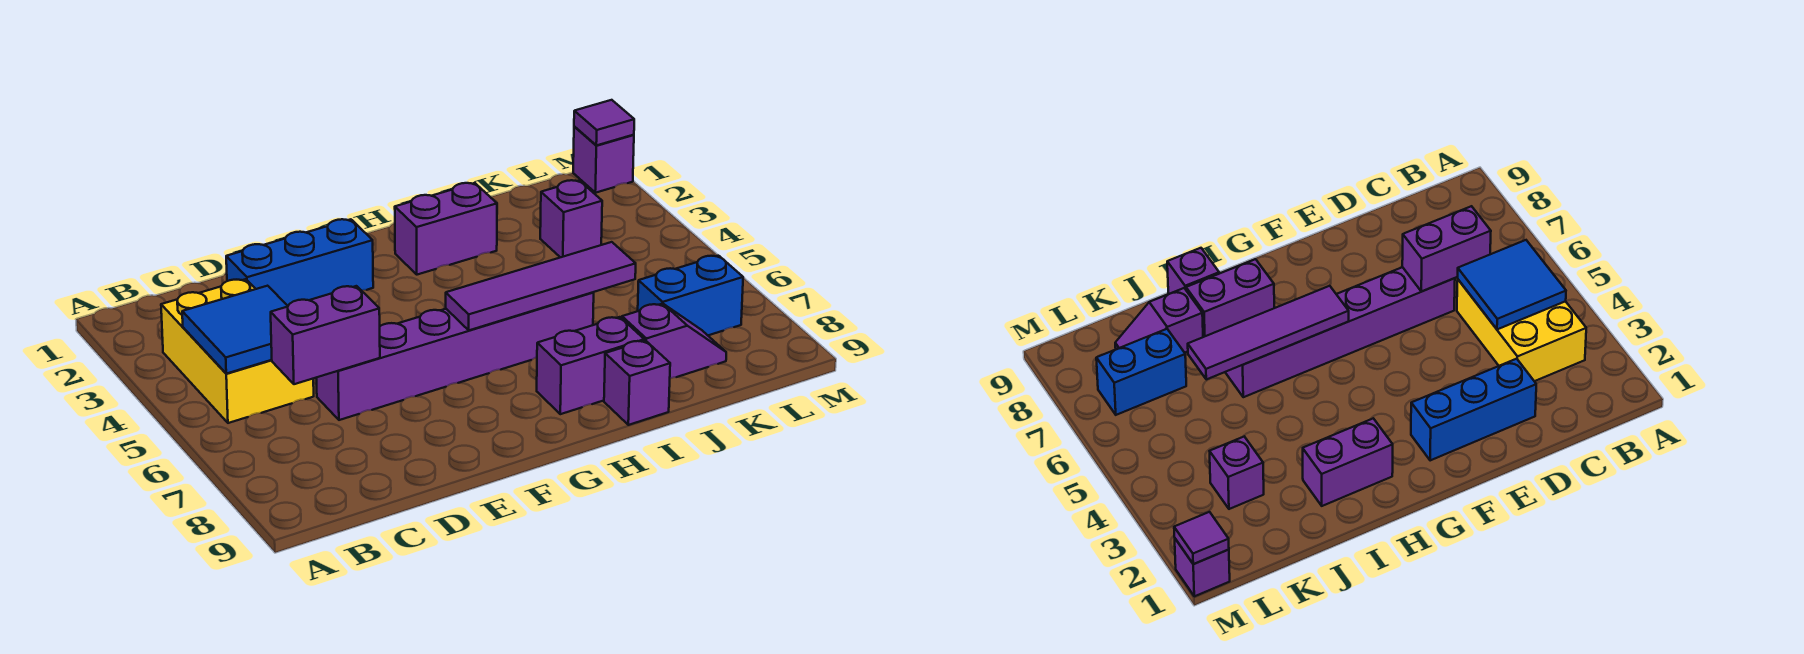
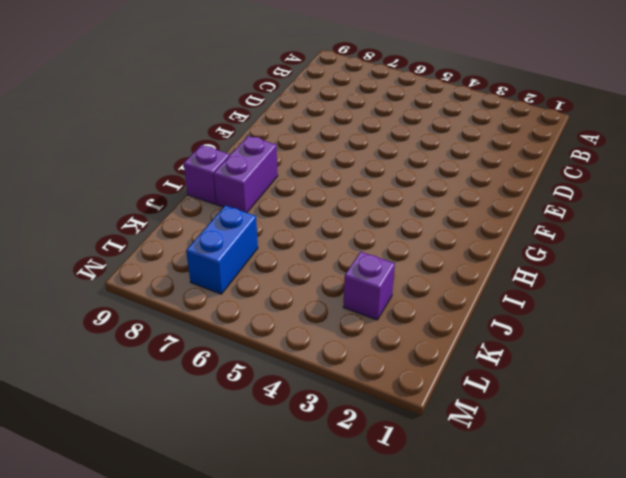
none -> yellow brick B3:C5 level 1
none -> blue brick D2:F2 level 1
none -> purple brick D6:I6 level 1

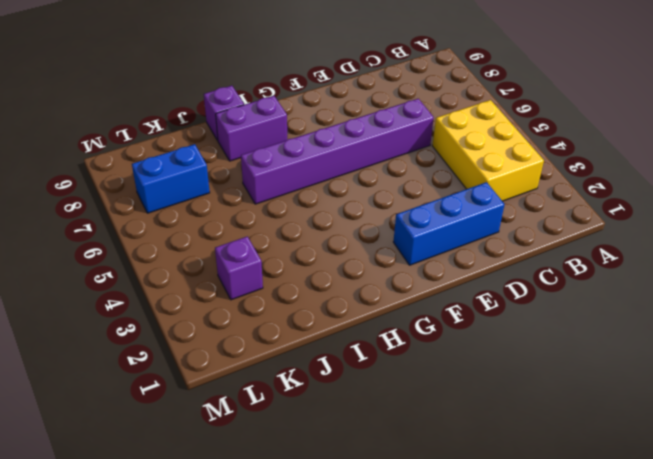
none -> purple brick H2:I2 level 1
none -> purple slope J8:K8 level 1 top J
none -> purple brick M1 level 1

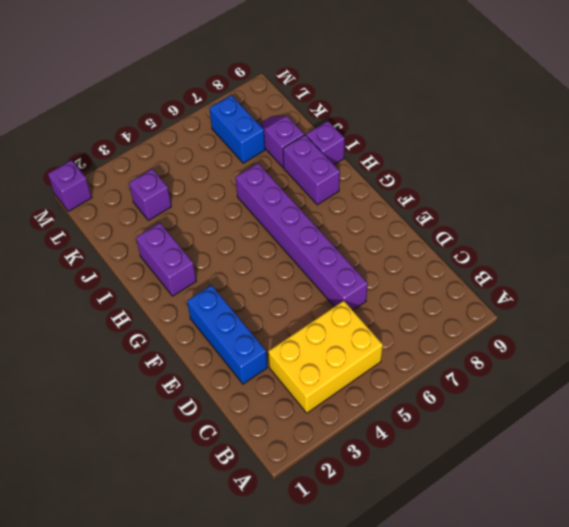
none -> blue tile B4:C5 level 2
none -> purple brick C6:D6 level 2
none -> purple tile G6:J6 level 2

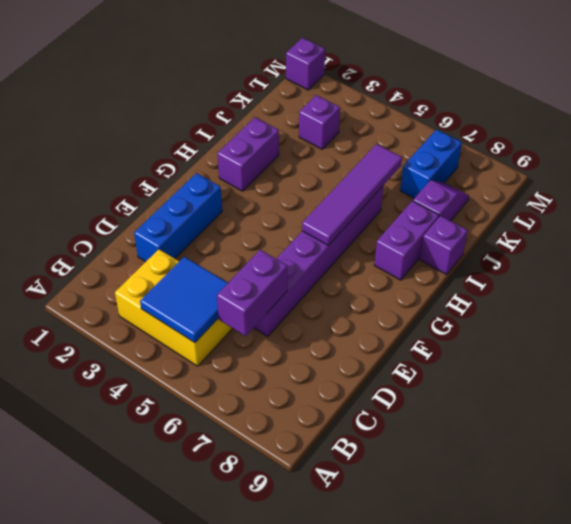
none -> purple tile M1 level 2

